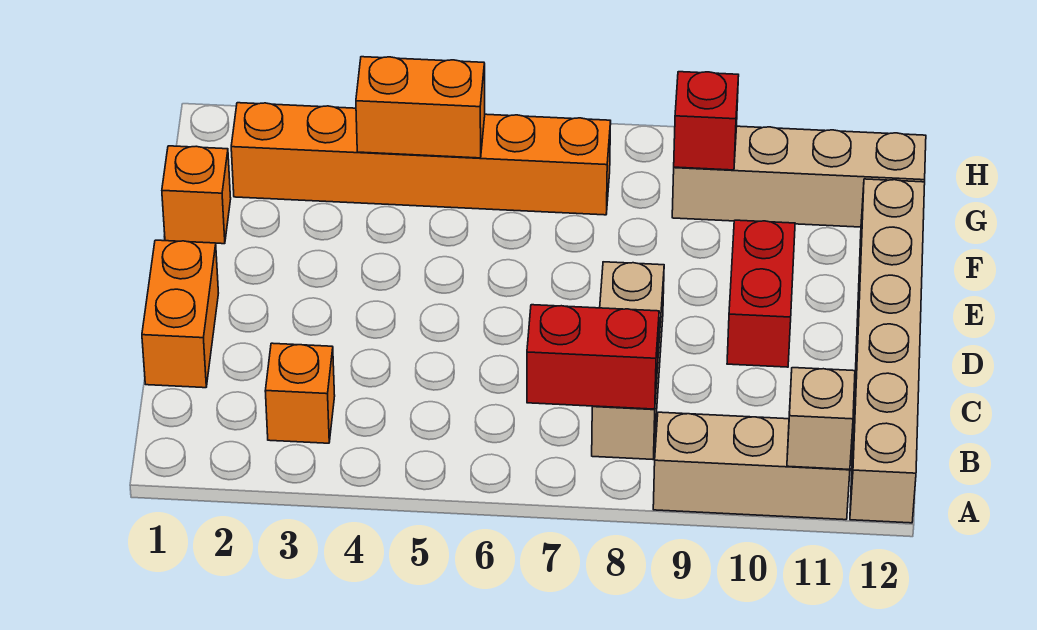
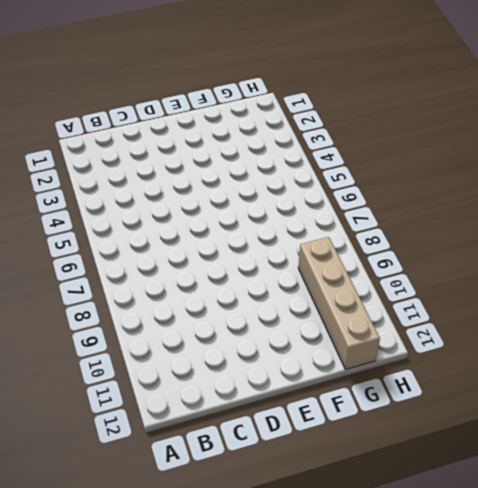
none -> tan brick A9:A11 level 1
none -> tan brick A12:F12 level 1
none -> orange brick B3 level 1

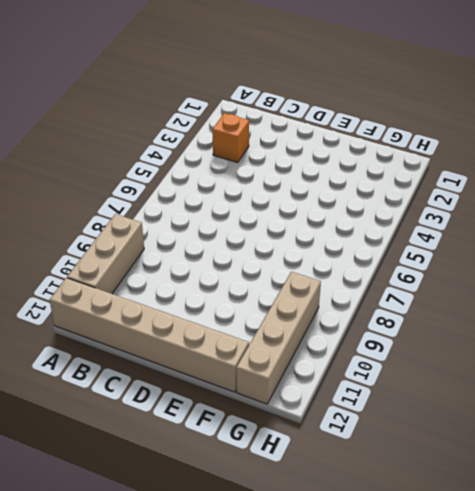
none -> tan brick B8:D8 level 1
none -> orange brick C1:D1 level 1
none -> red brick D10:E10 level 1

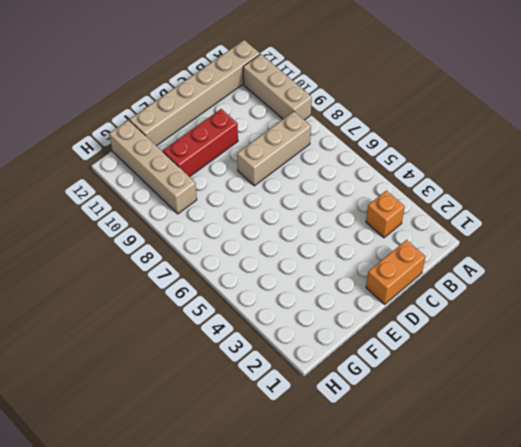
red brick D10:F10 level 1 -> red brick D10:E10 level 1
none -> orange brick F1 level 1
none -> orange brick G2:G7 level 1
none -> tan brick A11 level 2

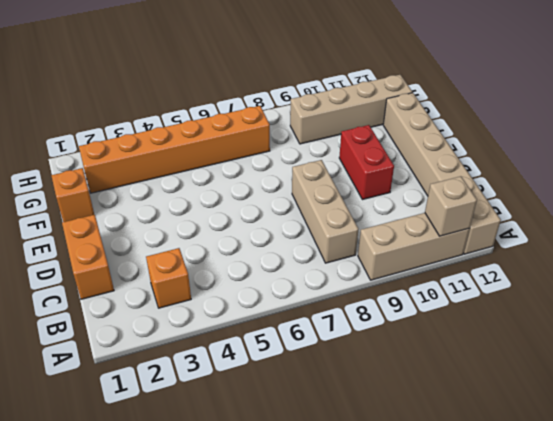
none -> red brick B7:B8 level 2
none -> orange brick G4:G5 level 2
none -> red brick G9 level 2

